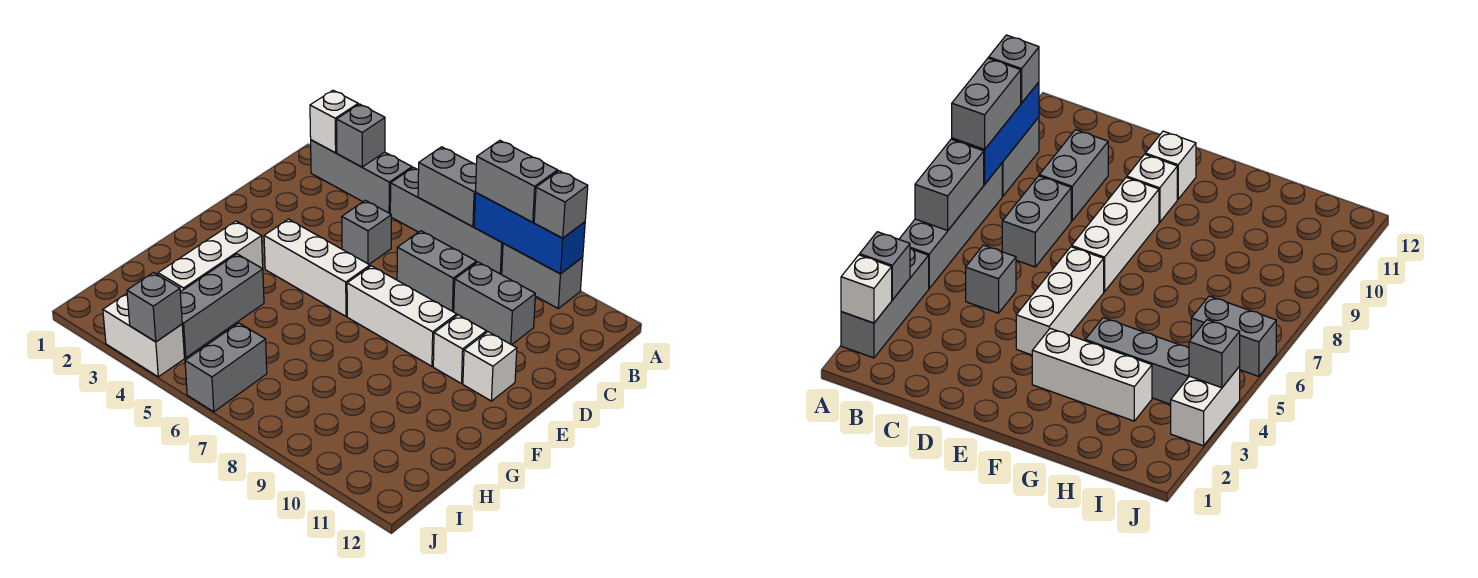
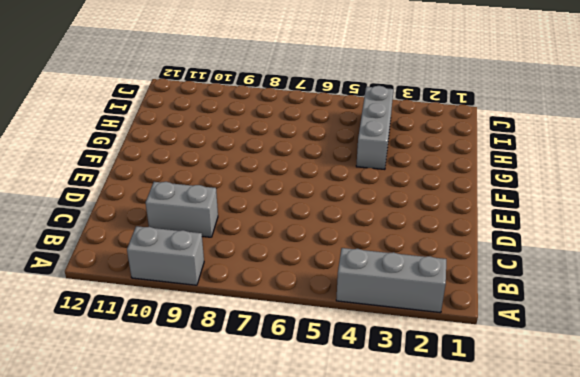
none -> grey brick A5:A8 level 1
none -> grey brick C5 level 1
none -> grey brick C7:C8 level 1

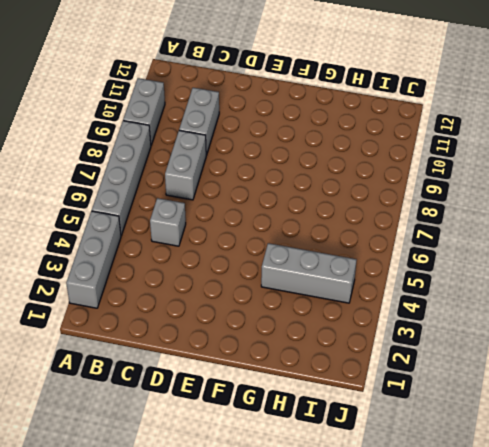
none -> white brick E4:E6 level 1
none -> white brick E7:E9 level 1
none -> white brick E10 level 1

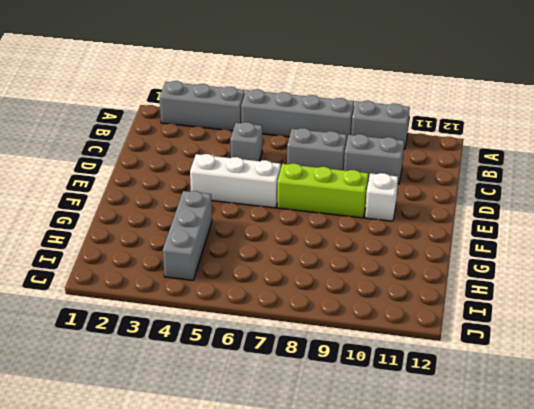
lime brick E7:E9 level 1 -> white brick E7:E9 level 1
none -> white brick E11 level 1
none -> white brick F3:H3 level 1
none -> grey brick I6:J6 level 1

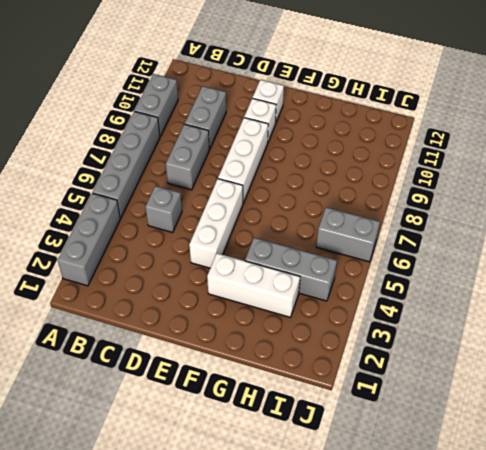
none -> white brick J3:J4 level 1
none -> white brick A2 level 2
none -> grey brick A3 level 2

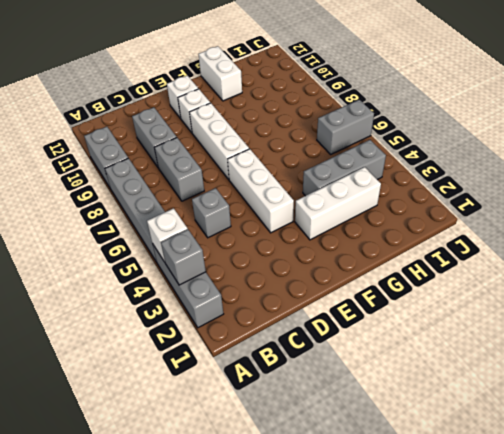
white brick A4 level 2 -> white brick A2 level 2
white brick G11:G12 level 1 -> white brick J3:J4 level 1
none -> grey brick A6:A7 level 2
none -> blue brick A8:A10 level 2
none -> grey brick J4 level 2

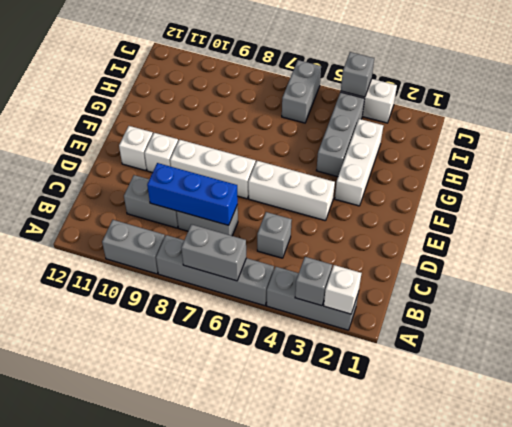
blue brick C7:C9 level 2 -> blue brick A8:A10 level 2
none -> grey brick A8:A9 level 3
none -> grey brick A10 level 3

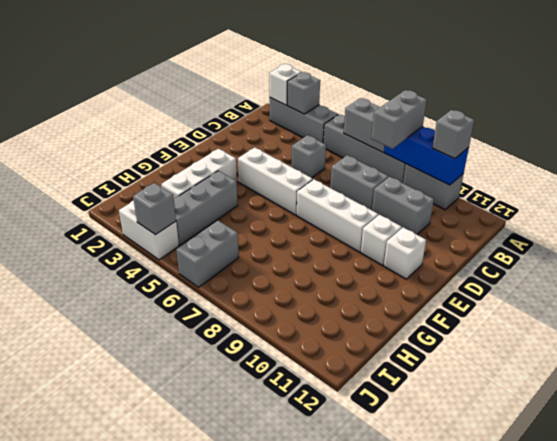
grey brick A8:B8 level 3 -> grey brick A8:A9 level 3

